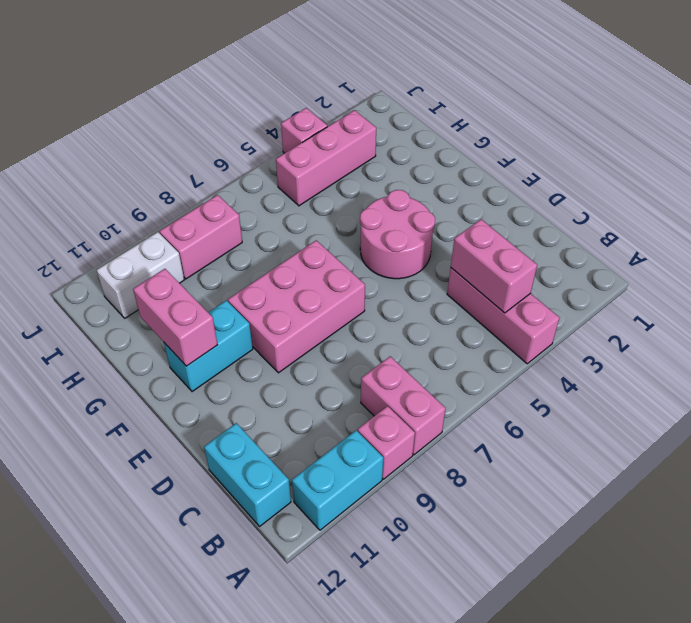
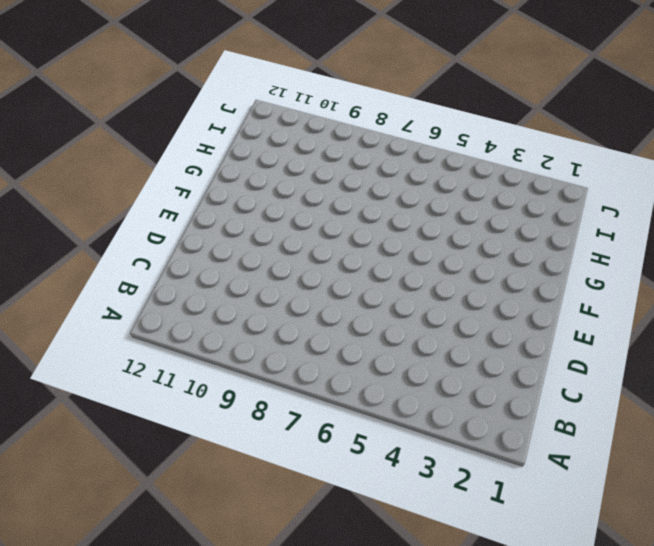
none -> pink brick A4:C4 level 1
none -> pink brick A8:B8 level 1
none -> pink brick A9 level 1

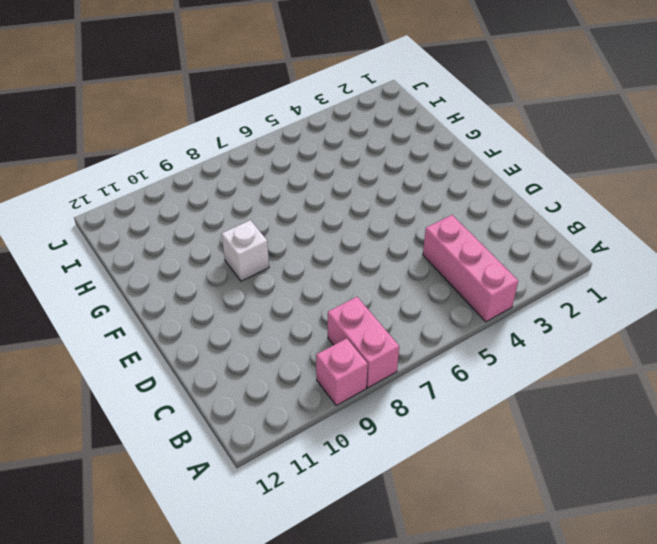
white brick F9 level 1 -> pink brick E7:F9 level 1
none -> cyan brick A10:A11 level 1
none -> cyan brick B12:C12 level 1
none -> pink round brick E4:F5 level 1

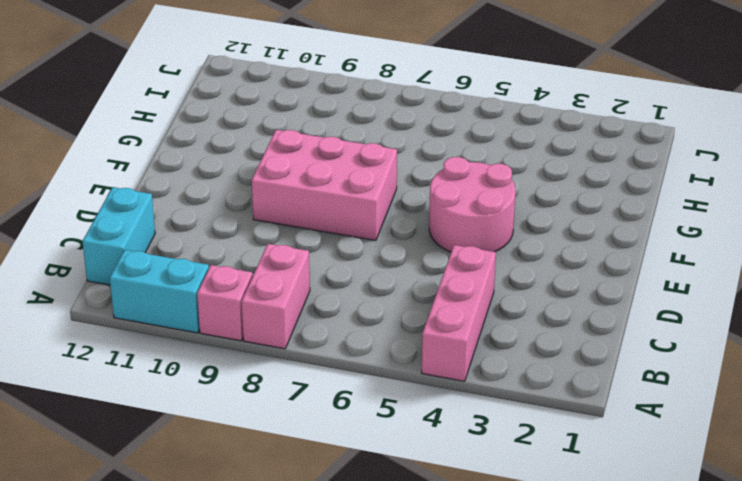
none -> cyan brick F10:F11 level 1
none -> pink brick I3:I5 level 1
none -> pink brick I8:I9 level 1

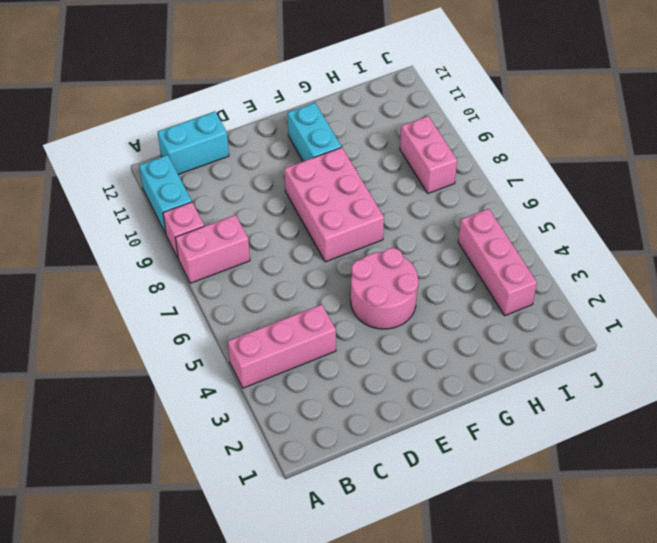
none -> white brick I10:I11 level 1
none -> pink brick J4 level 1
none -> pink brick B4:C4 level 2

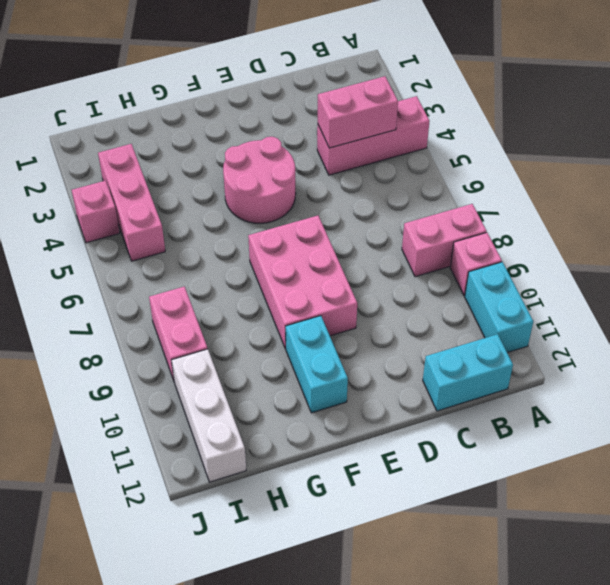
white brick I10:I12 level 1 -> white brick I10:I11 level 1
none -> pink brick F11:G11 level 2

